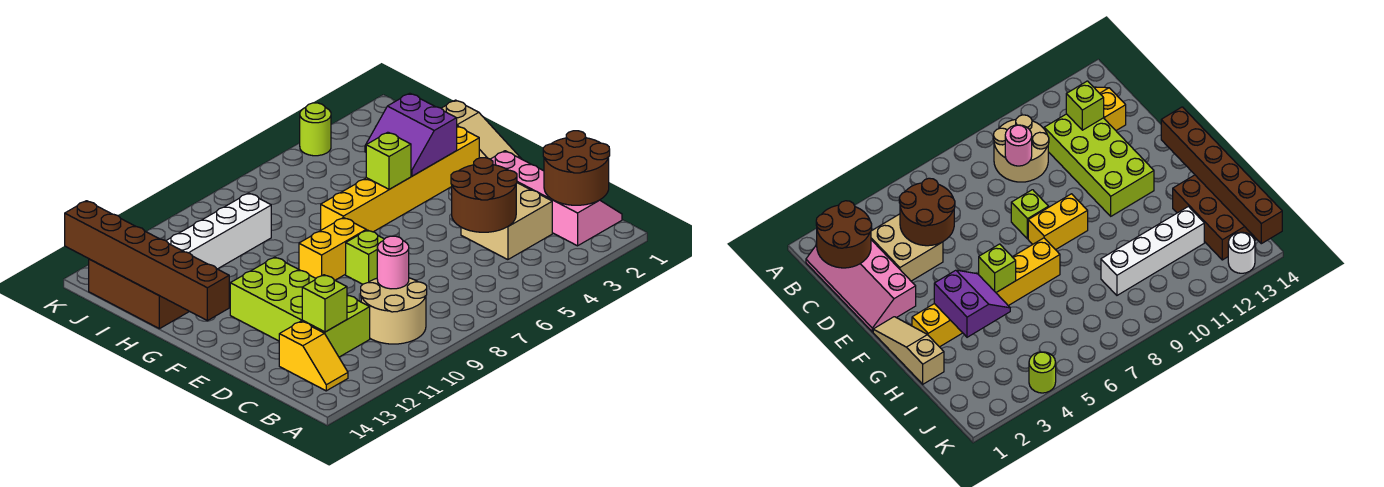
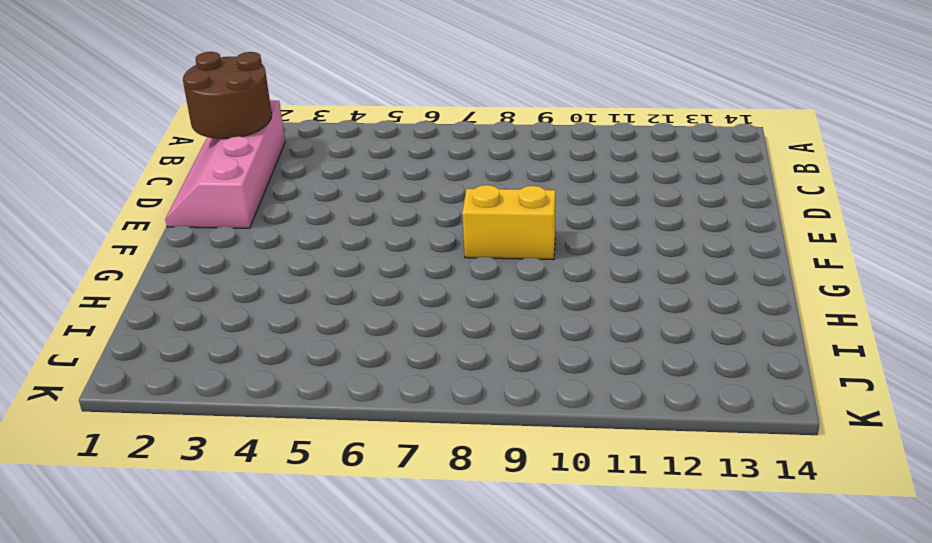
none -> tan round brick B9:C10 level 1
none -> yellow slope B13:C13 level 1 top C
none -> tan brick C3:D4 level 1

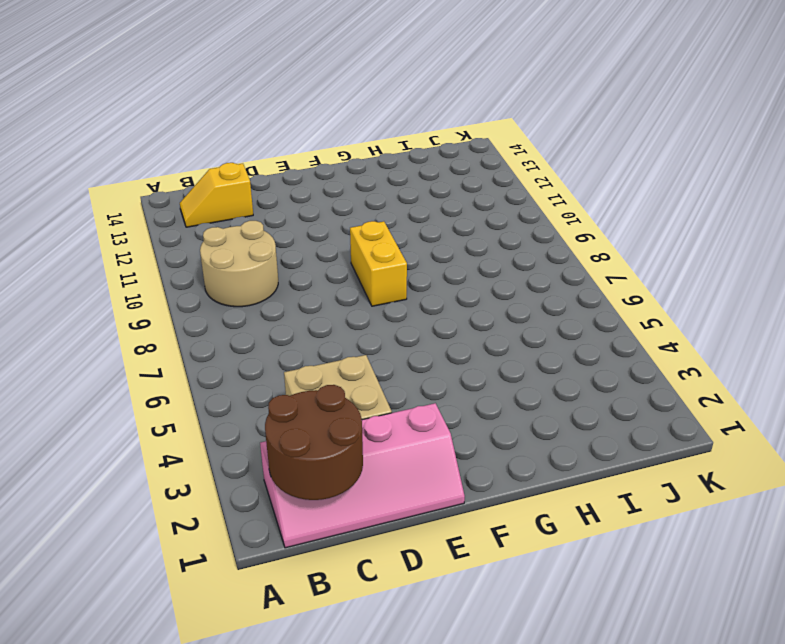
none -> lime brick C11:F12 level 1
none -> lime brick E8 level 1
none -> tan slope F1:H1 level 1 top H

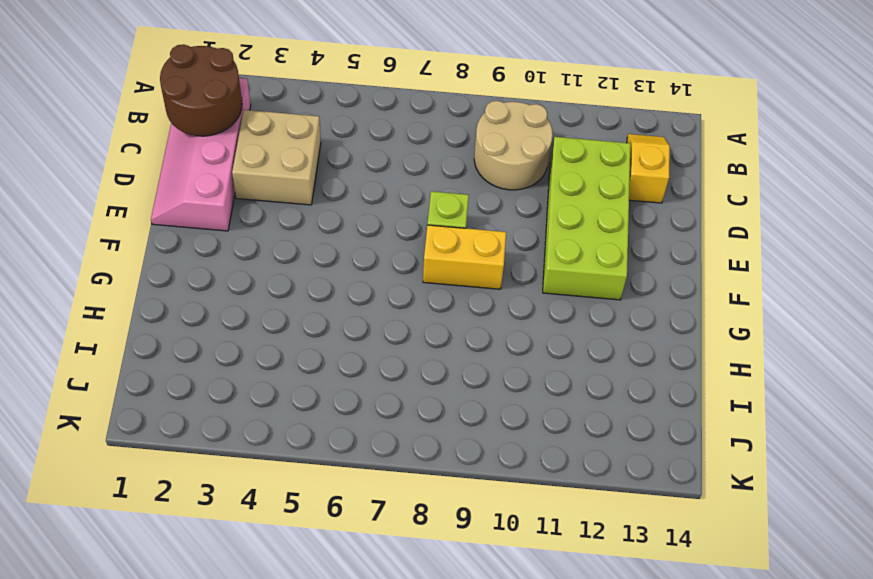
none -> tan slope F1:H1 level 1 top H
none -> yellow brick G2:G7 level 1
none -> brown brick H13:J14 level 1

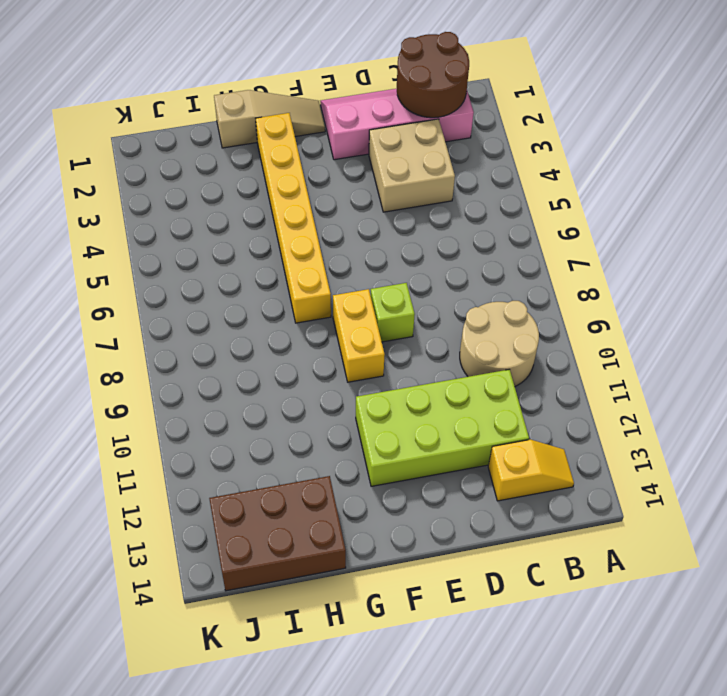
none -> white brick I9:I12 level 1
none -> lime round brick K4 level 1
none -> white round brick K13 level 1

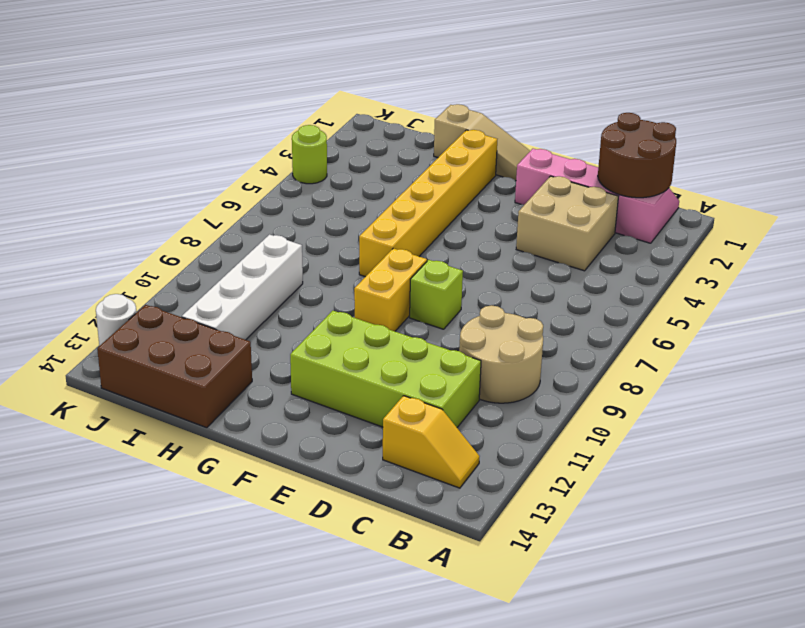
none -> brown round brick C4:D5 level 2
none -> pink round brick C9 level 2
none -> lime brick C12 level 2

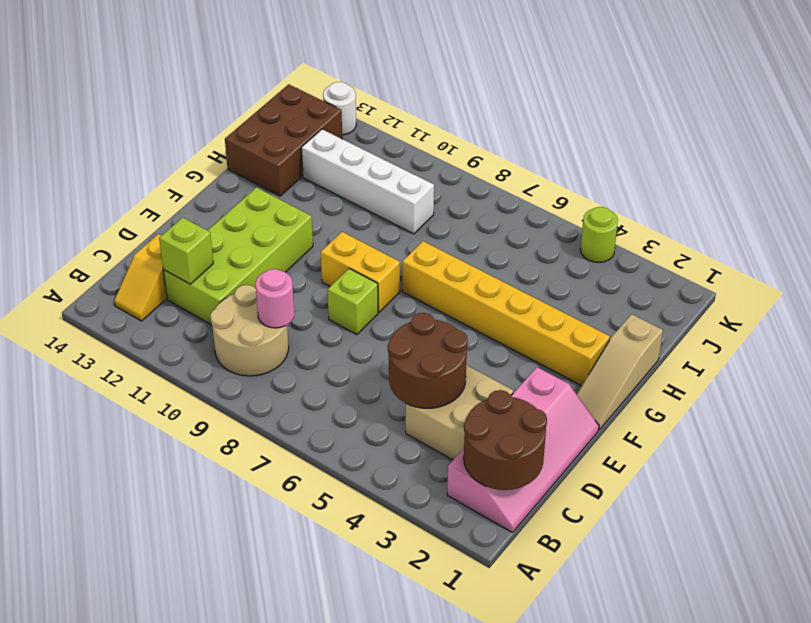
none -> brown brick F14:K14 level 2
none -> purple slope G3:H4 level 2 top 3
none -> lime brick G5 level 2

